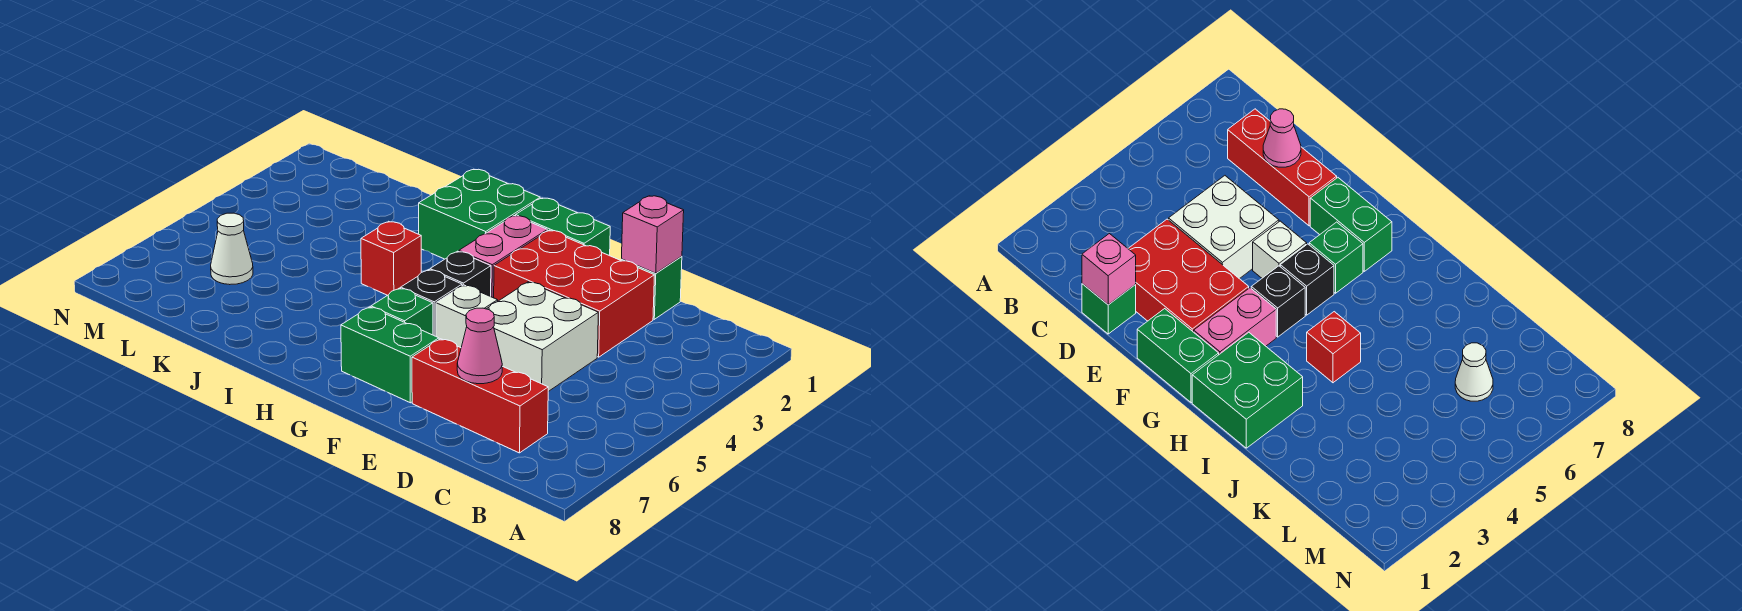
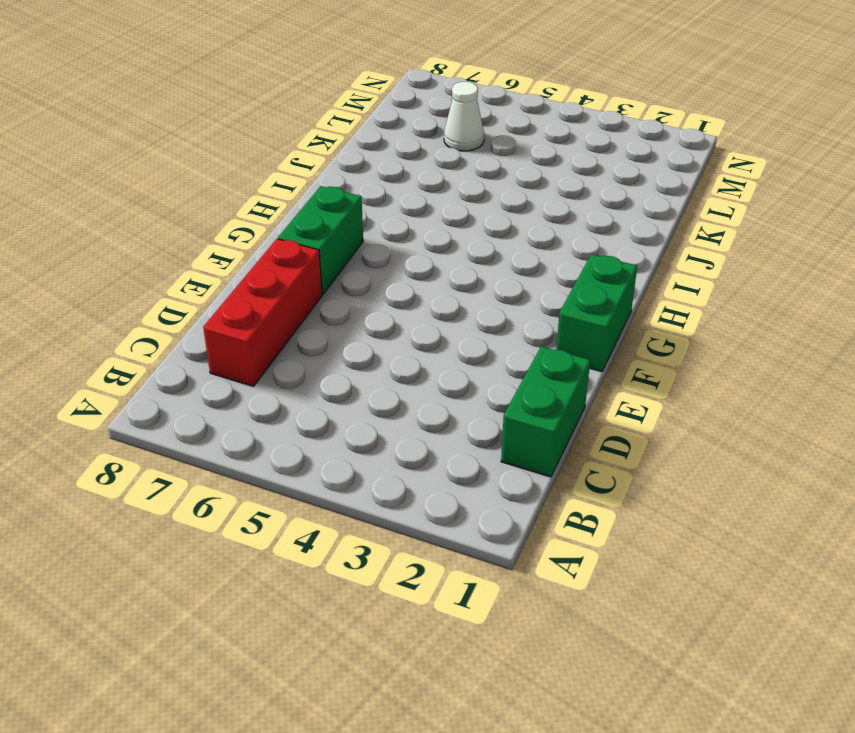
green brick C1:D1 level 1 -> green brick D1 level 1
none -> red brick D2:F3 level 1
none -> white brick D4:E5 level 1
none -> white brick F5 level 1

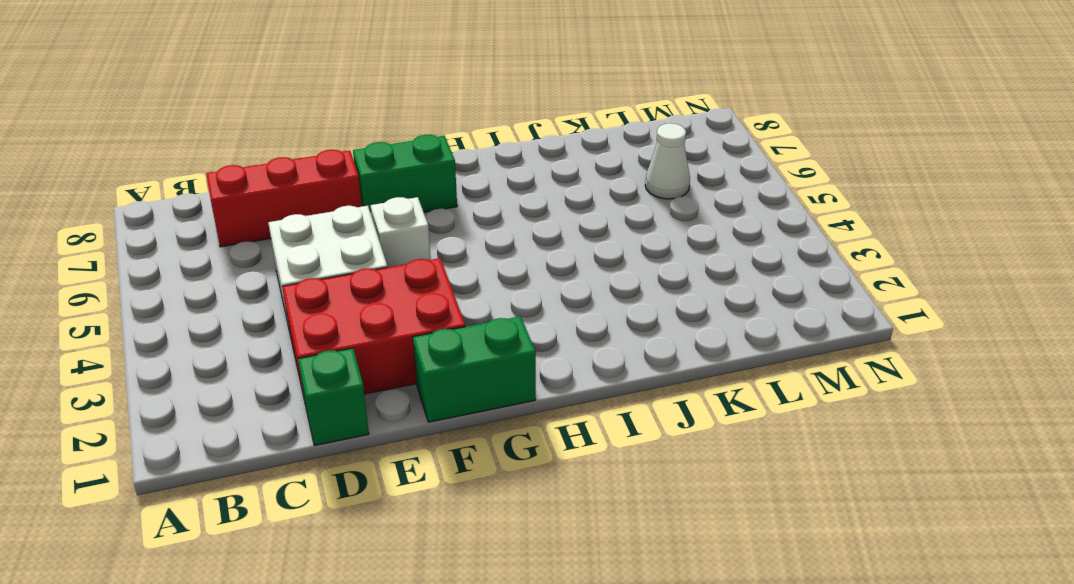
none -> pink brick G2:G3 level 1
none -> black brick G4 level 1
none -> black brick G5 level 1

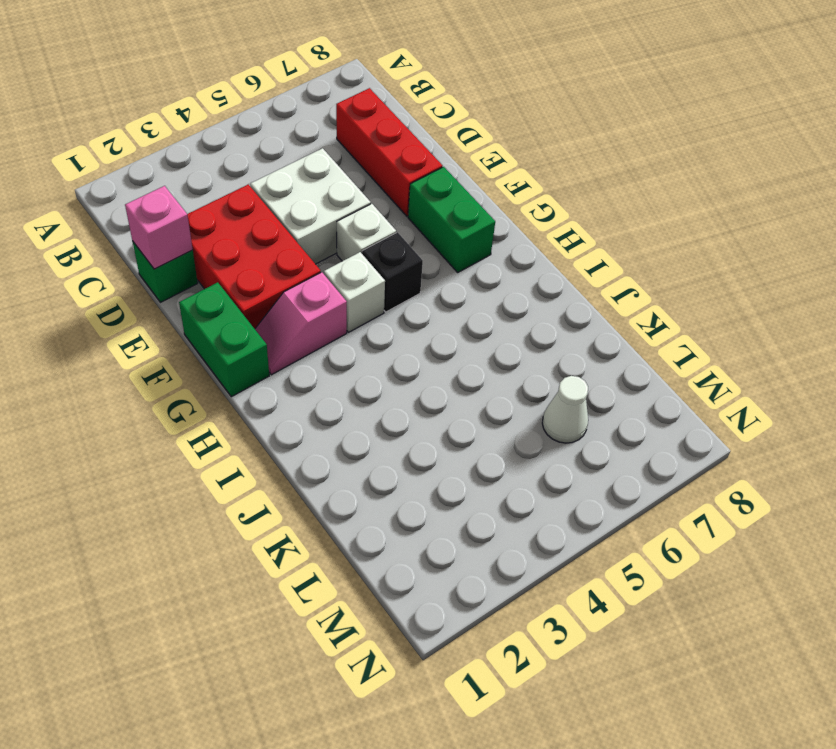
pink slope G2:G3 level 1 top 3 -> pink brick G2:G3 level 1
white brick G4 level 1 -> black brick G4 level 1
none -> green brick G6 level 1
none -> green brick H1:I2 level 1
none -> red brick I4 level 1

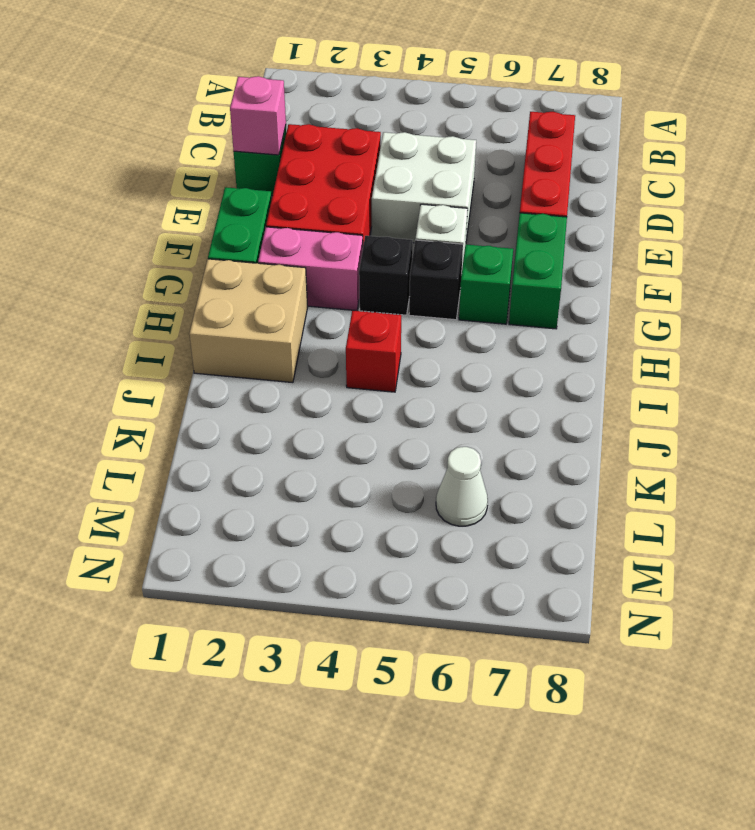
tan brick H1:I2 level 1 -> green brick H1:I2 level 1
none -> pink cone D7 level 2

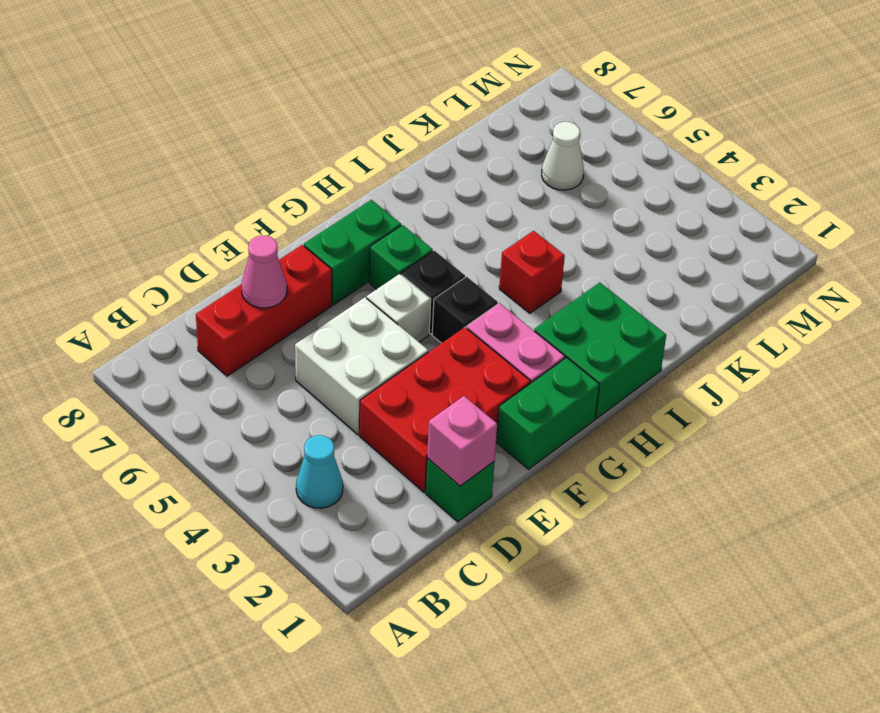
cyan cone B3 level 1 -> none

